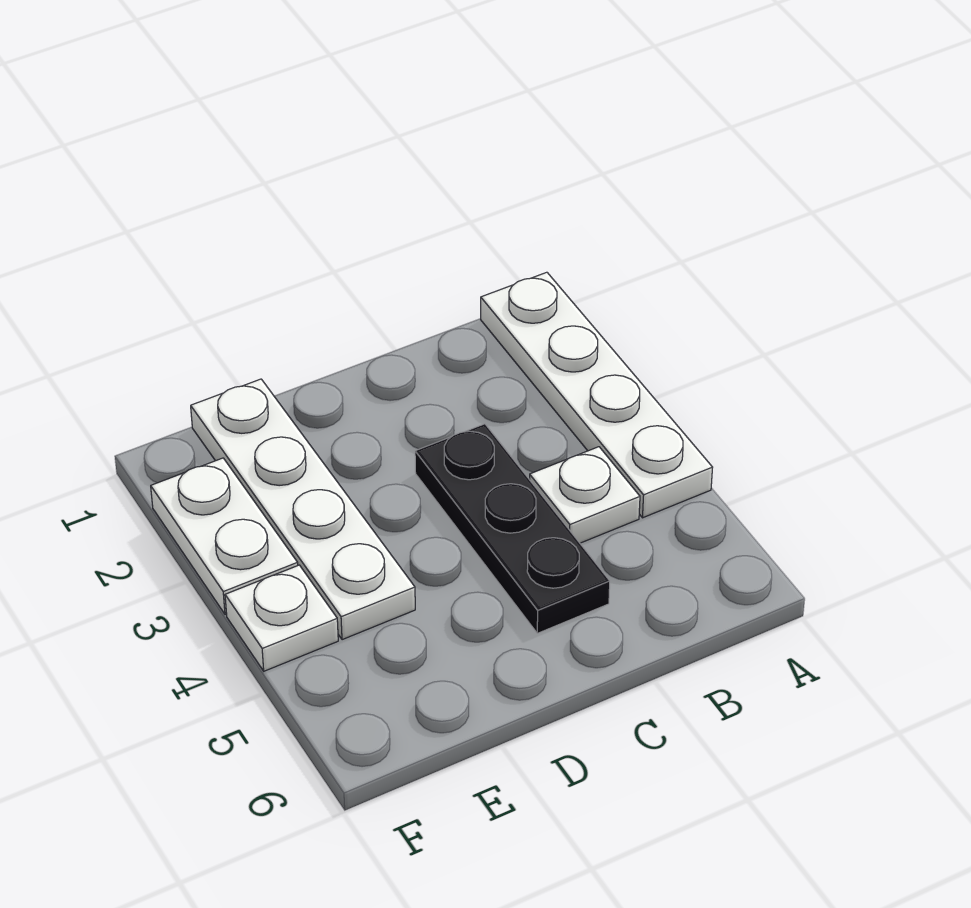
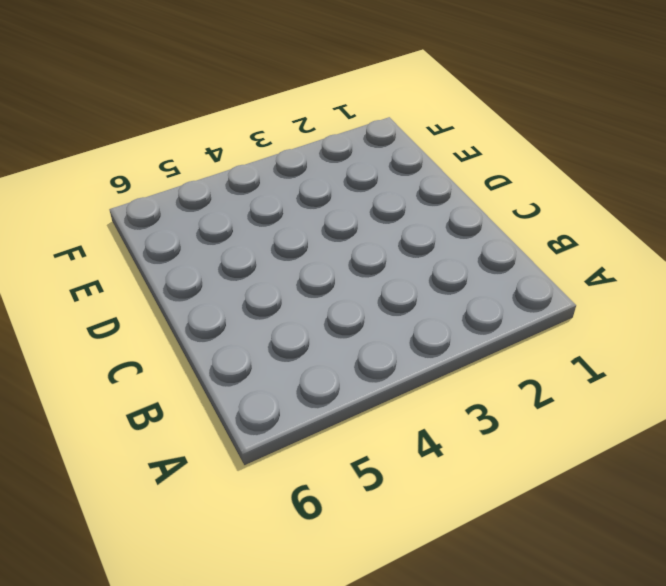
none -> white plate A1:A4 level 1
none -> white plate B4 level 1

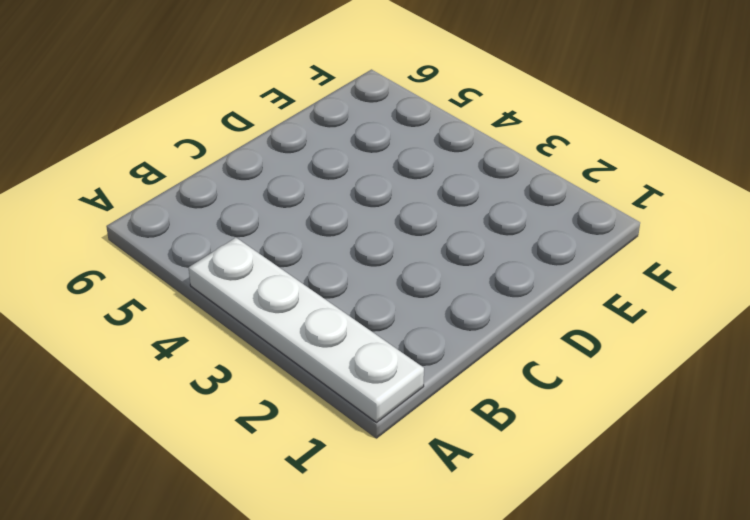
none -> white plate B4 level 1
none -> black plate C3:C5 level 1

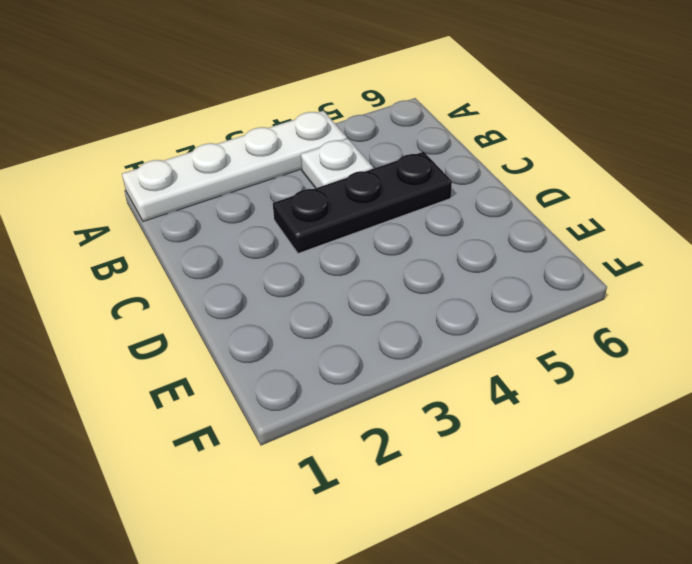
none -> white plate E1:E4 level 1
none -> white plate F2:F3 level 1

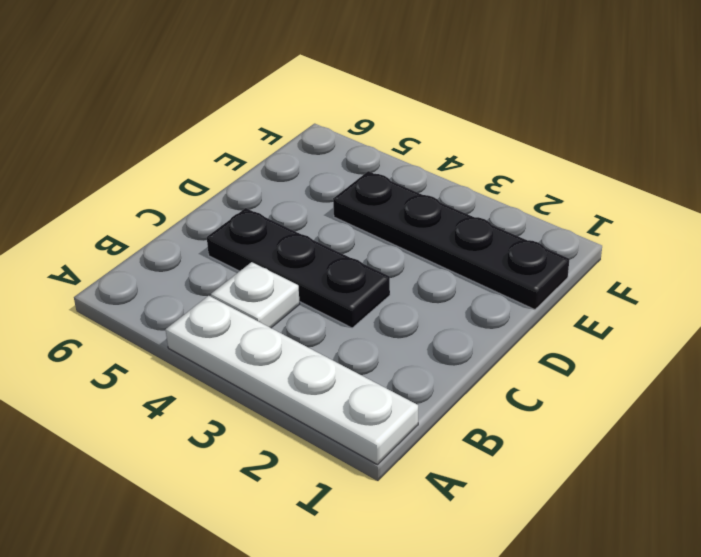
black plate E1:E4 level 1 -> white plate E1:E4 level 1
none -> white plate F2:F3 level 1
none -> white plate F4 level 1

